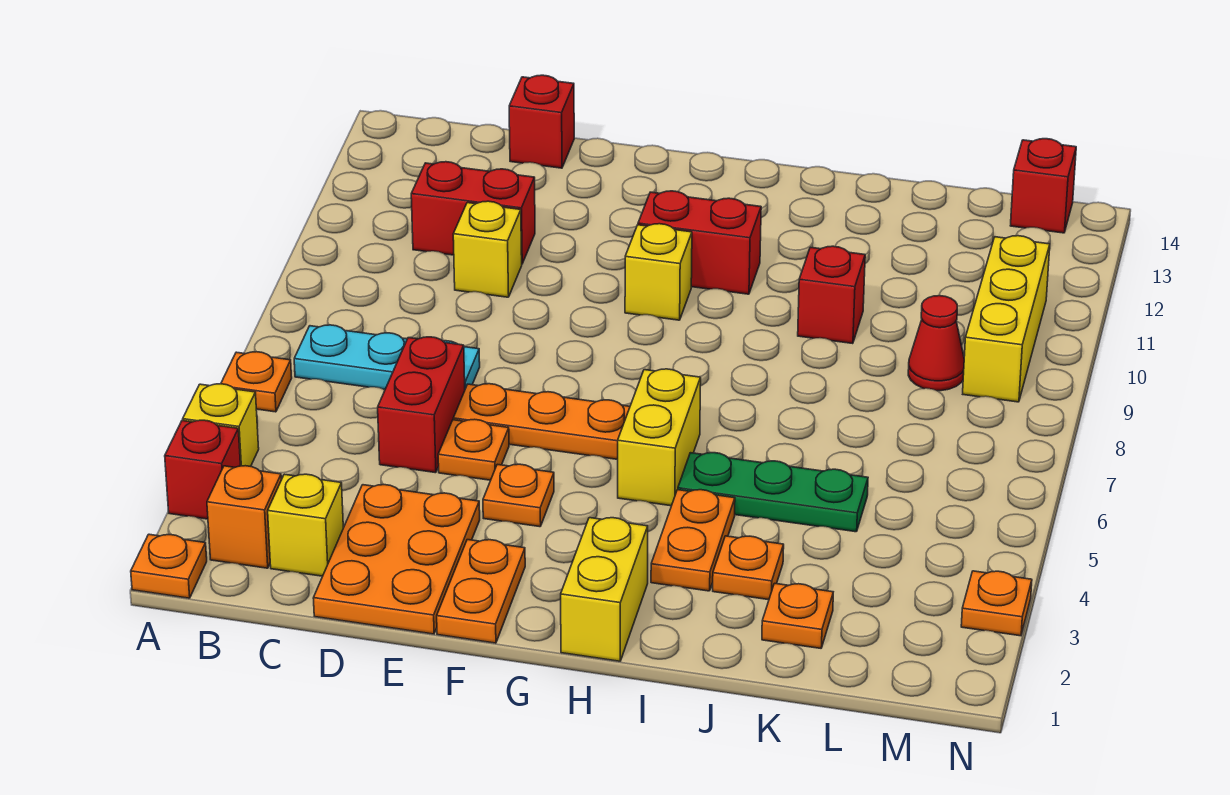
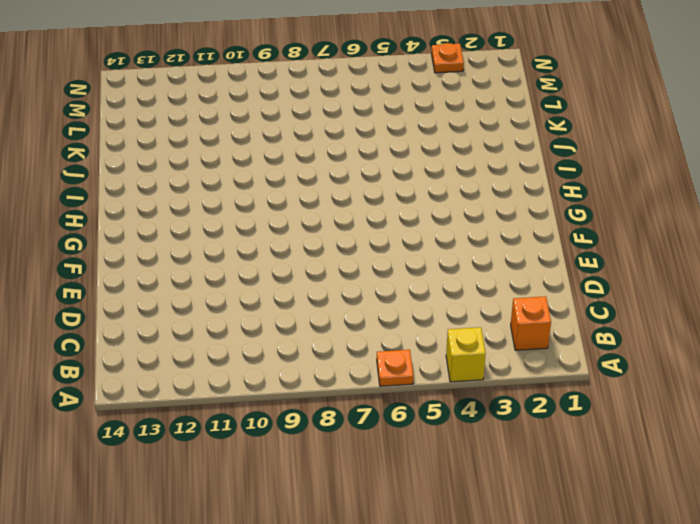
none -> orange plate A1 level 1
none -> red brick A3 level 1
none -> cyan plate B7:D7 level 1

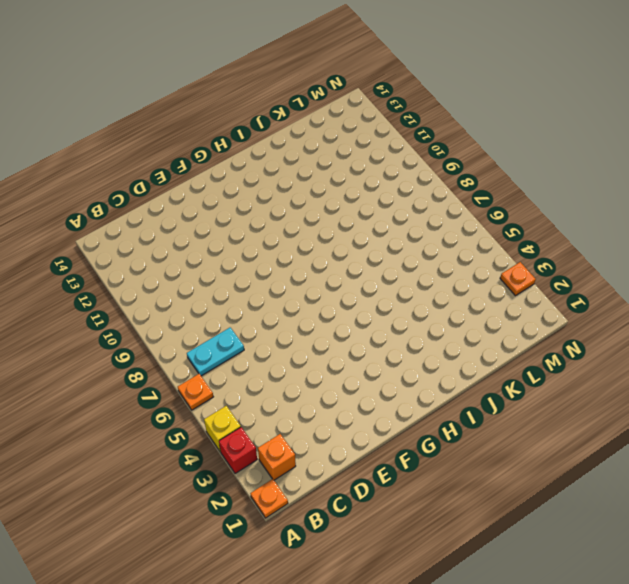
cyan plate B7:C7 level 1 -> cyan plate B7:D7 level 1
none -> yellow brick C2 level 1
none -> red brick C11:D11 level 1
none -> orange plate D1:E3 level 1

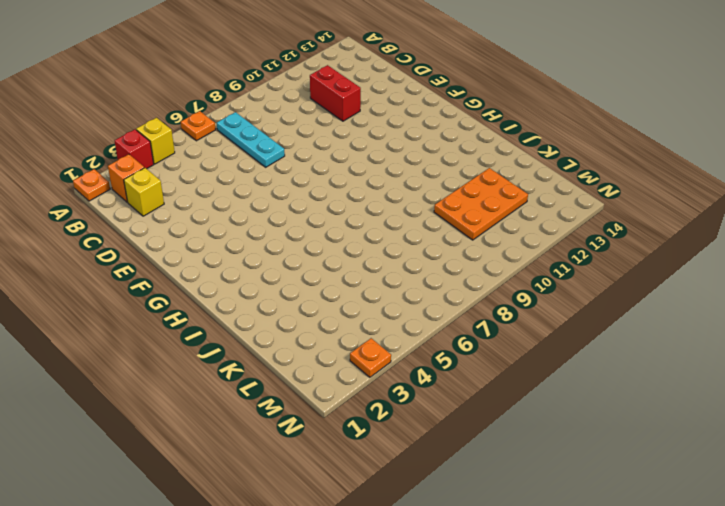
orange plate K10:L12 level 1 -> orange plate D1:E3 level 1
none -> red brick D5:D6 level 1
none -> yellow brick D10 level 1
none -> red brick D14 level 1

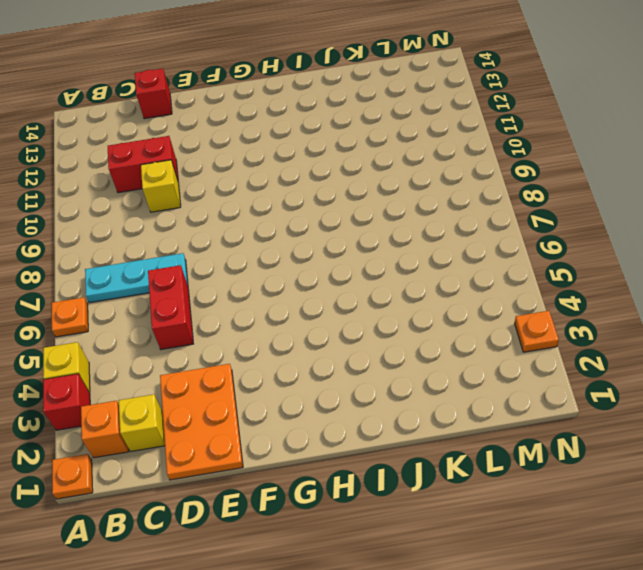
none -> orange plate E5 level 1
none -> orange plate E6:G6 level 1
none -> orange plate F1:F2 level 1

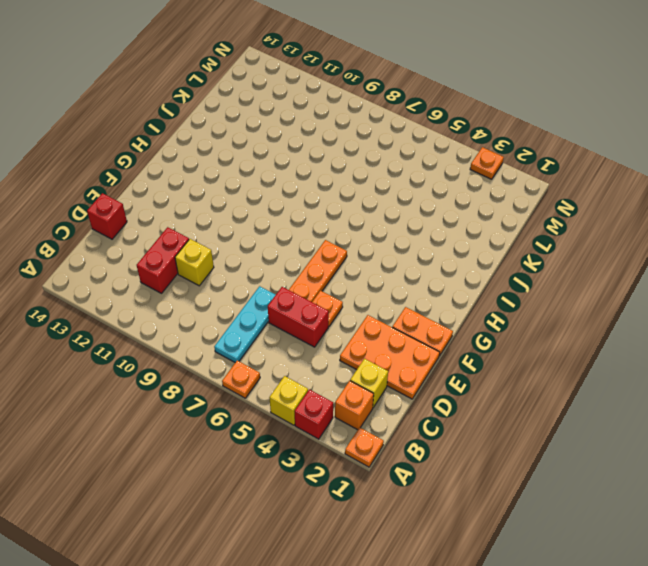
none -> orange plate F4 level 1
none -> yellow brick G10 level 1
none -> red brick G11:H11 level 1

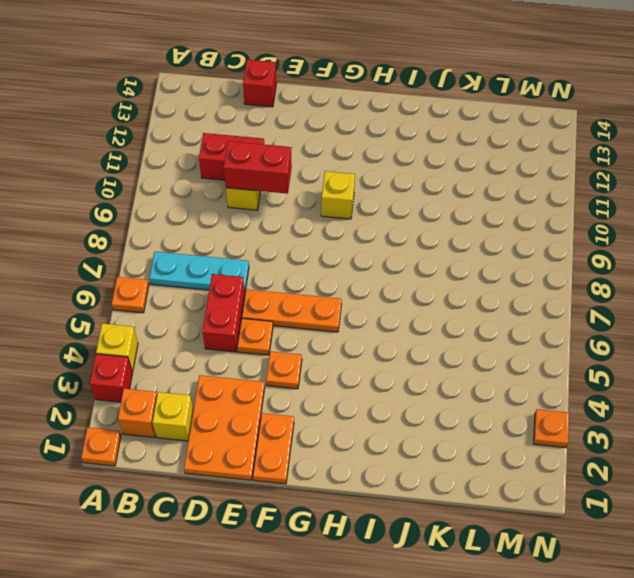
red brick D10:E10 level 2 -> red brick G11:H11 level 1
none -> yellow brick H1:H2 level 1
none -> yellow brick H5:H6 level 1
none -> orange plate I3:I4 level 1

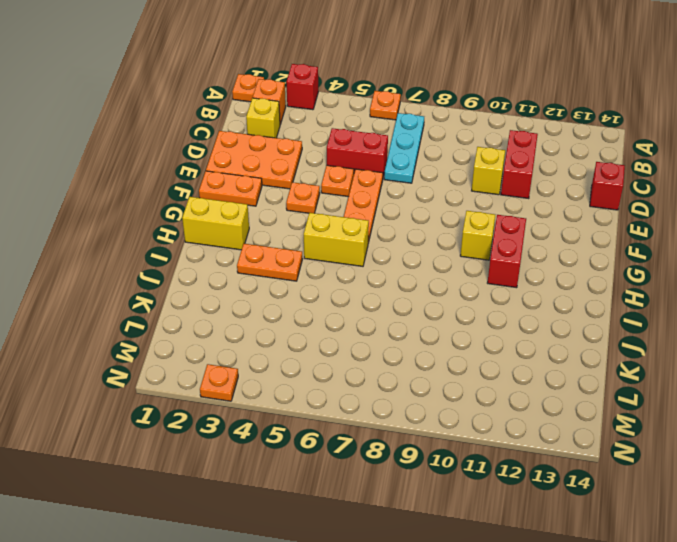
none -> yellow brick A4 level 1
none -> green plate I5:K5 level 1
none -> orange plate J3 level 1

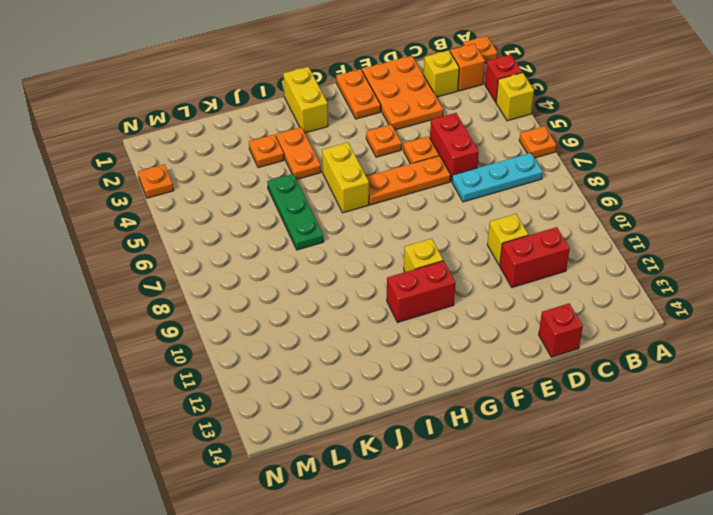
green plate J5:J7 level 1 -> green plate I5:K5 level 1
none -> red brick J10 level 1
none -> orange plate K2 level 1
none -> red cone L9 level 1

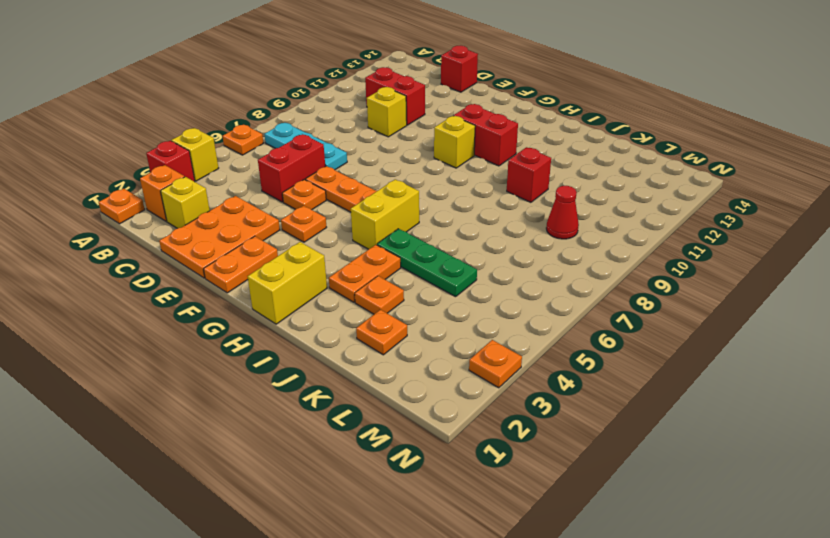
none -> yellow brick M9:M11 level 1
none -> red brick M14 level 1

